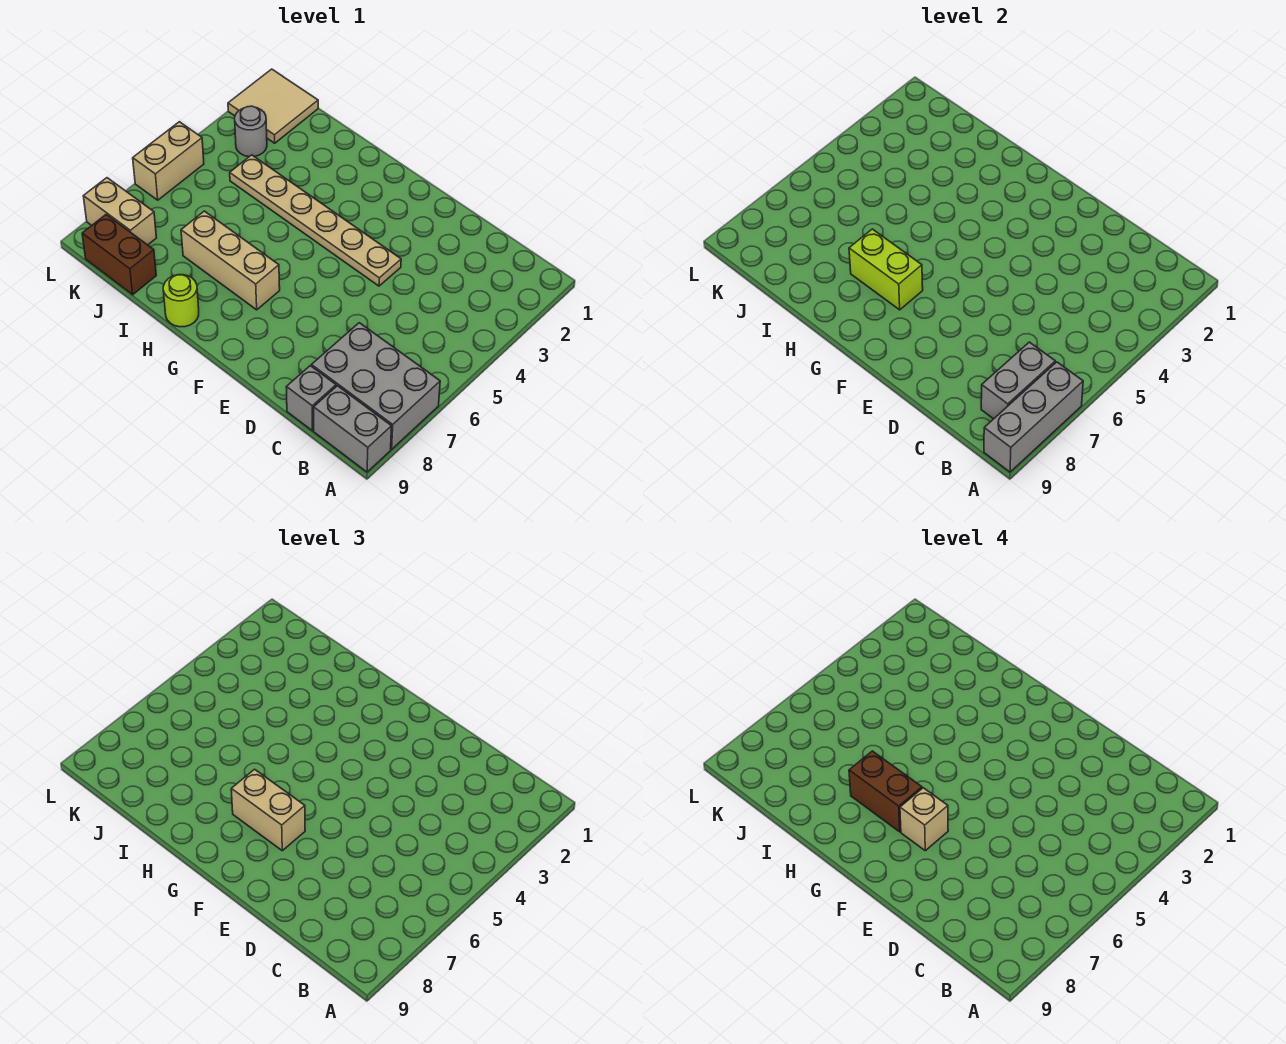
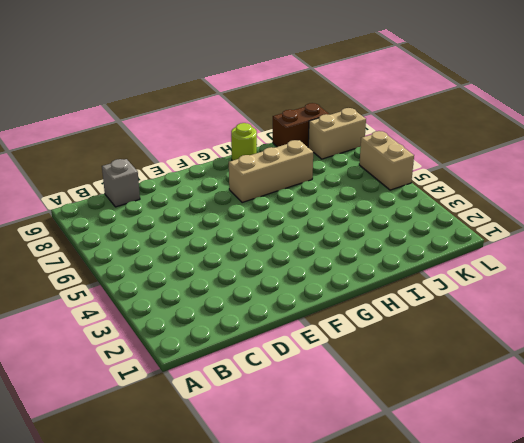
none -> grey brick A7:C8 level 1
none -> grey brick A9:B9 level 1
none -> tan plate E4:J4 level 1

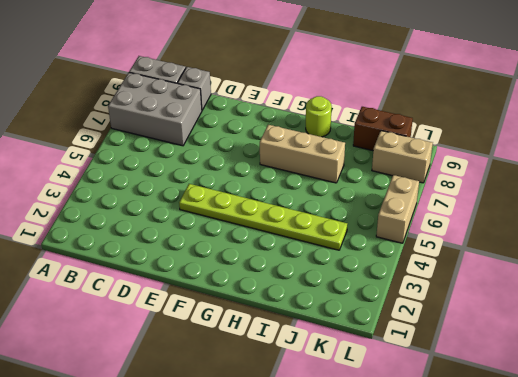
lime plate E4:J4 level 1 -> tan plate E4:J4 level 1
none -> tan tile K1:L2 level 1
none -> grey round brick K3 level 1
none -> grey brick A7:A9 level 2

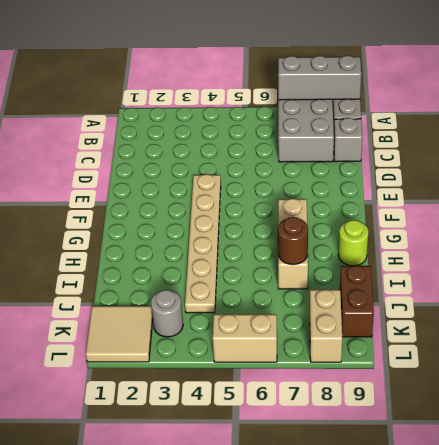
brown round brick I7 level 2 -> none
none -> grey brick B7:B8 level 2
none -> lime brick G7:H7 level 2
none -> tan brick F7:G7 level 3

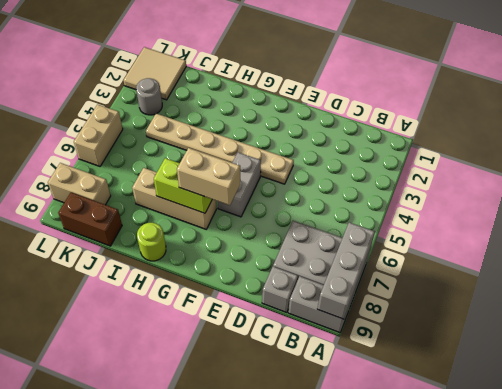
grey brick F5:F6 level 1 -> grey brick B7:B8 level 2
none -> tan brick F7 level 4
none -> brown brick G7:H7 level 4

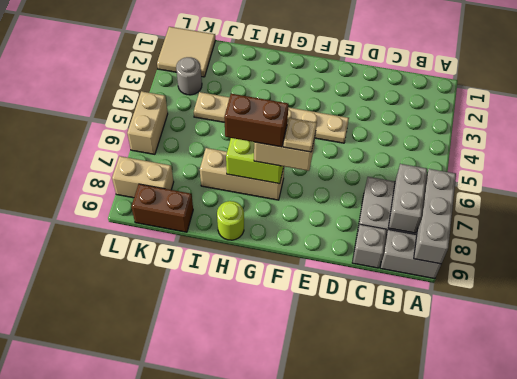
tan plate F7 level 4 -> tan brick F7 level 4

